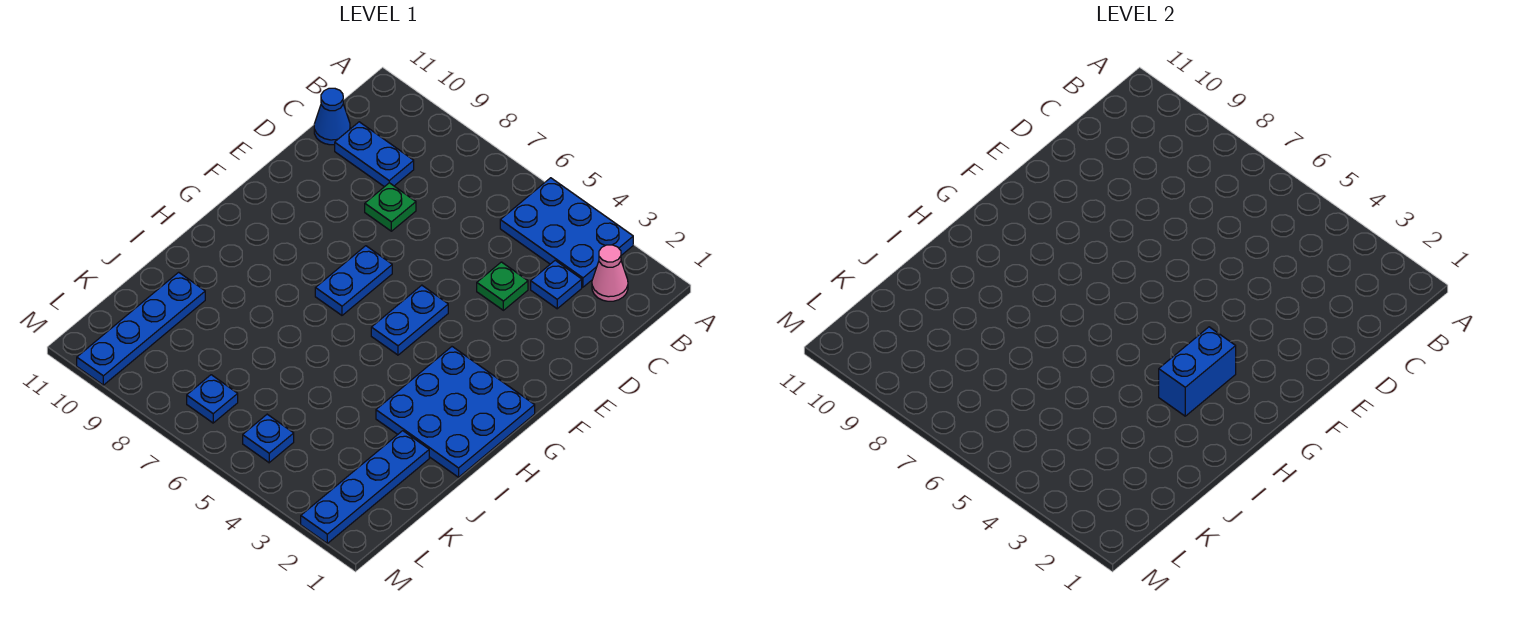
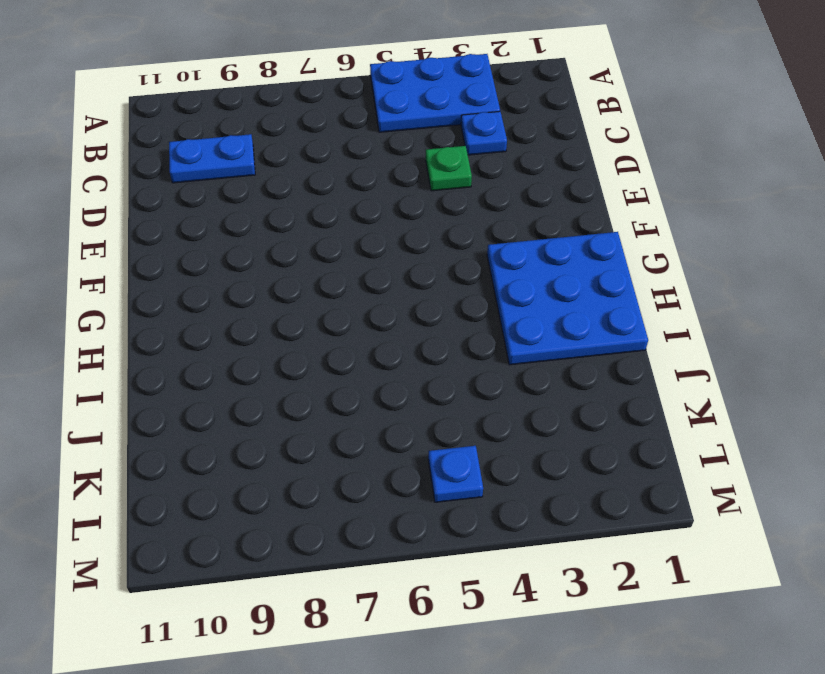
none -> pink cone B2 level 1
none -> blue cone C11 level 1
none -> green plate D8 level 1

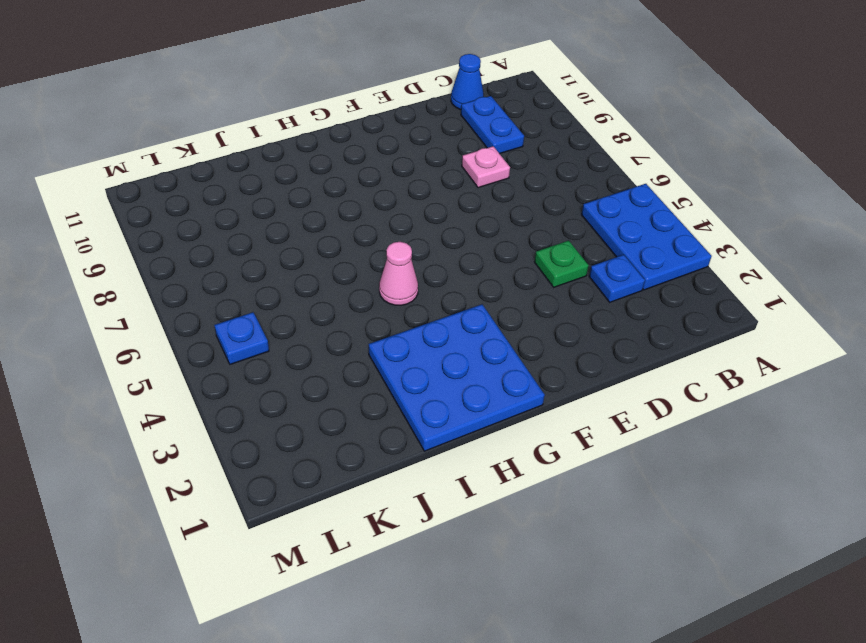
pink plate D8 level 1 -> green plate D8 level 1
pink cone H5 level 1 -> pink cone B2 level 1
none -> blue plate F5:G5 level 1
none -> blue plate F7:G7 level 1
none -> blue plate J2:M2 level 1

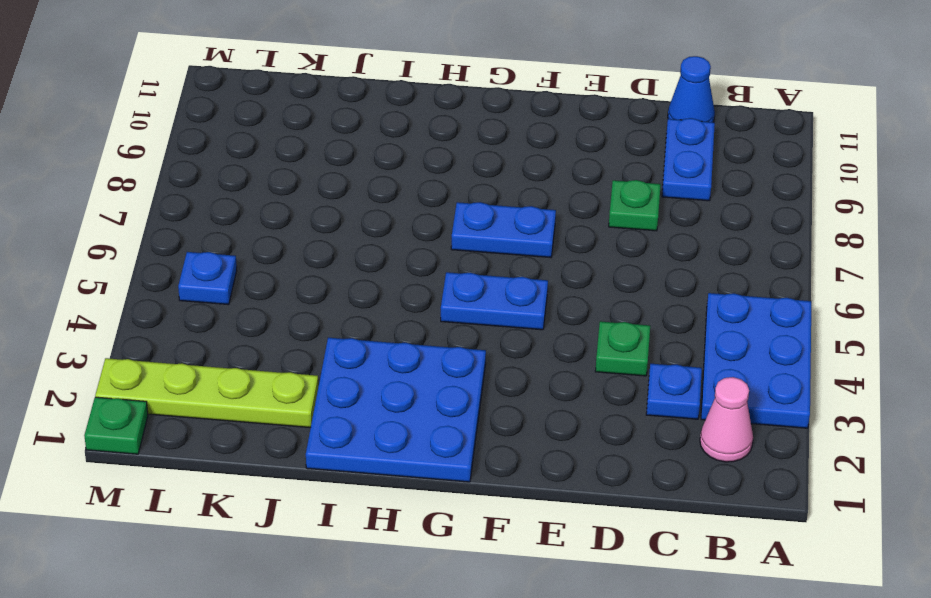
lime plate J2:M2 level 1 -> blue plate J2:M2 level 1
green plate M1 level 1 -> none
none -> blue plate J10:M10 level 1
none -> blue plate L7 level 1
none -> blue brick G3:H3 level 2

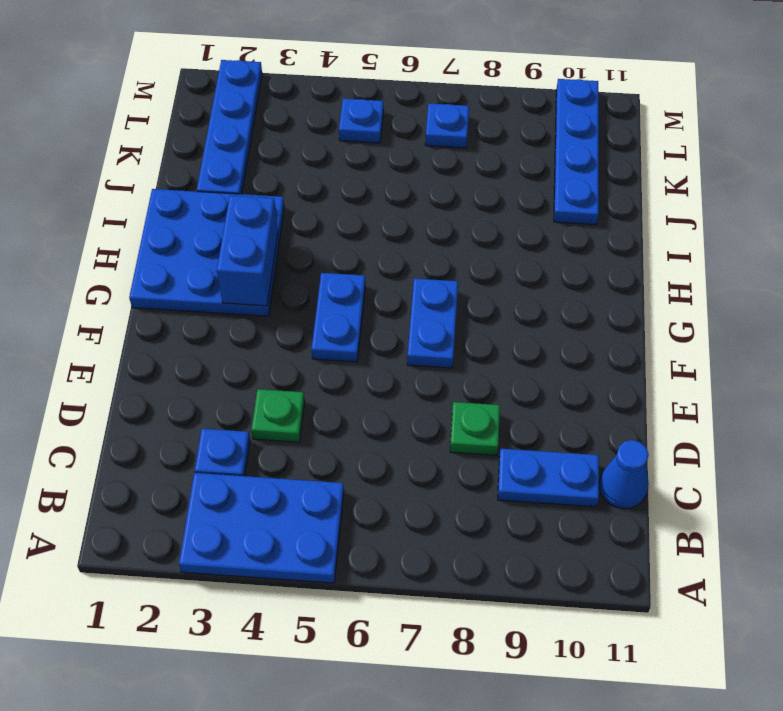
none -> pink cone B2 level 1

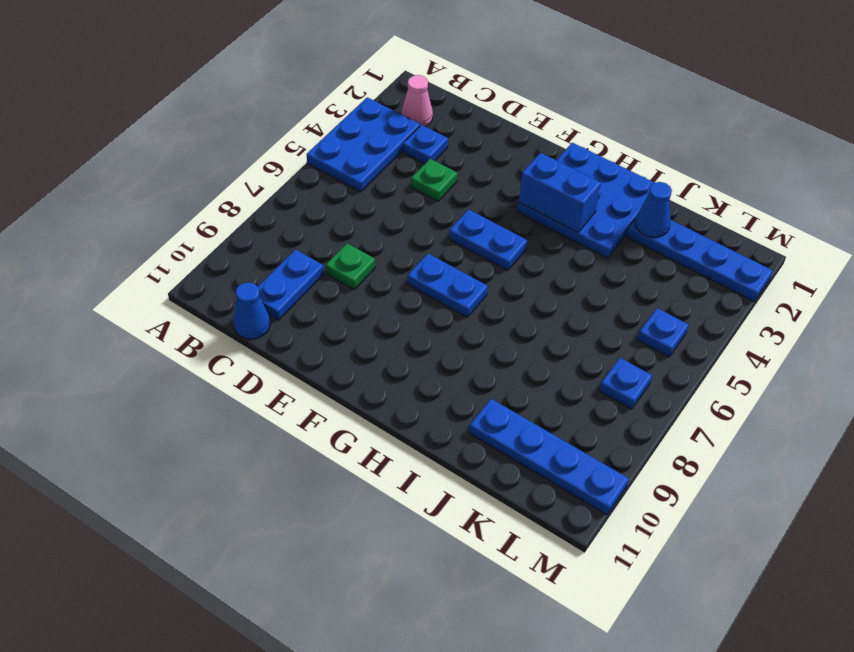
blue cone J2 level 2 -> none

